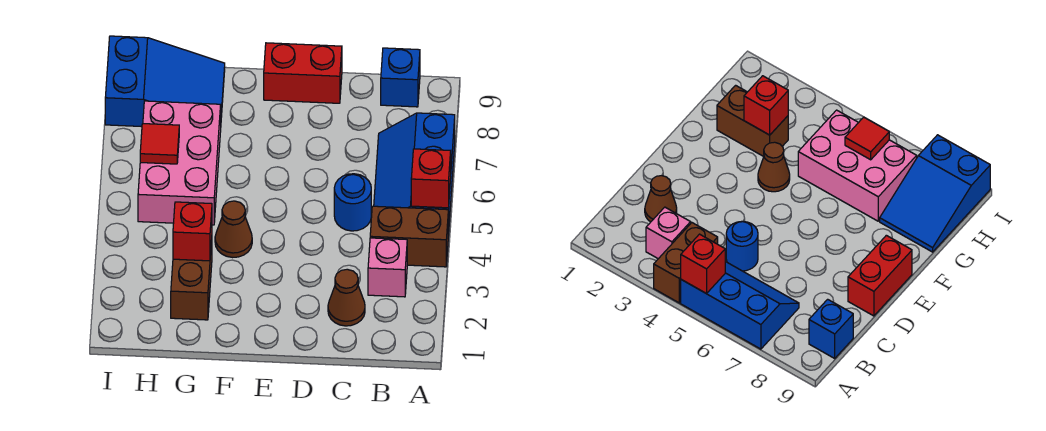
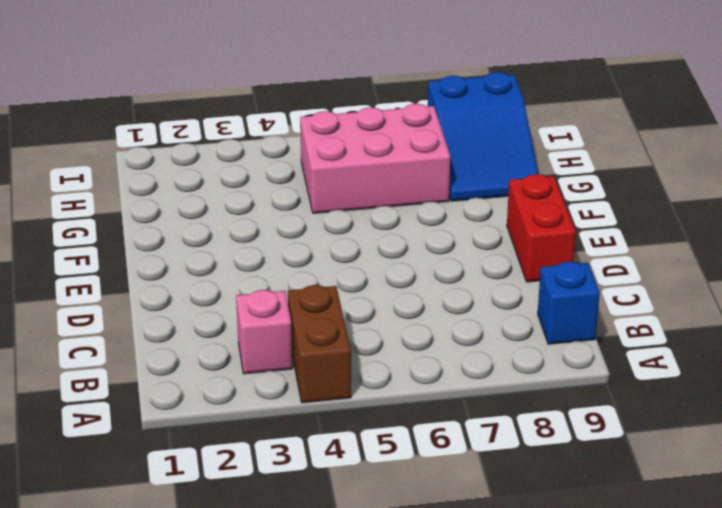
none -> blue slope A5:B7 level 1 top A
none -> brown cone C2 level 1
none -> blue round brick C5 level 1

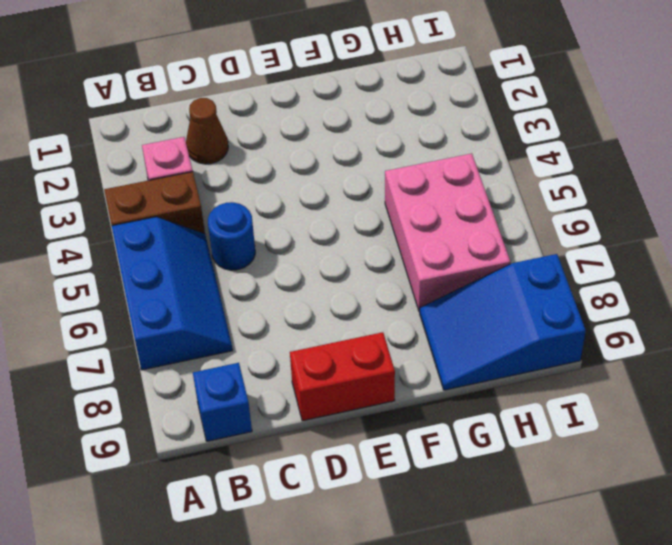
none -> brown cone F4 level 1
none -> brown brick G2:G3 level 1
none -> red brick A5 level 2

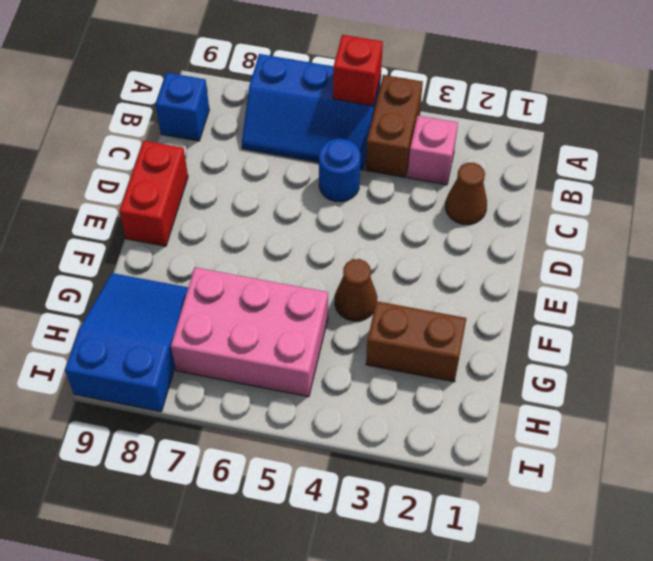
none -> red brick G3 level 2
none -> red tile H6 level 2

